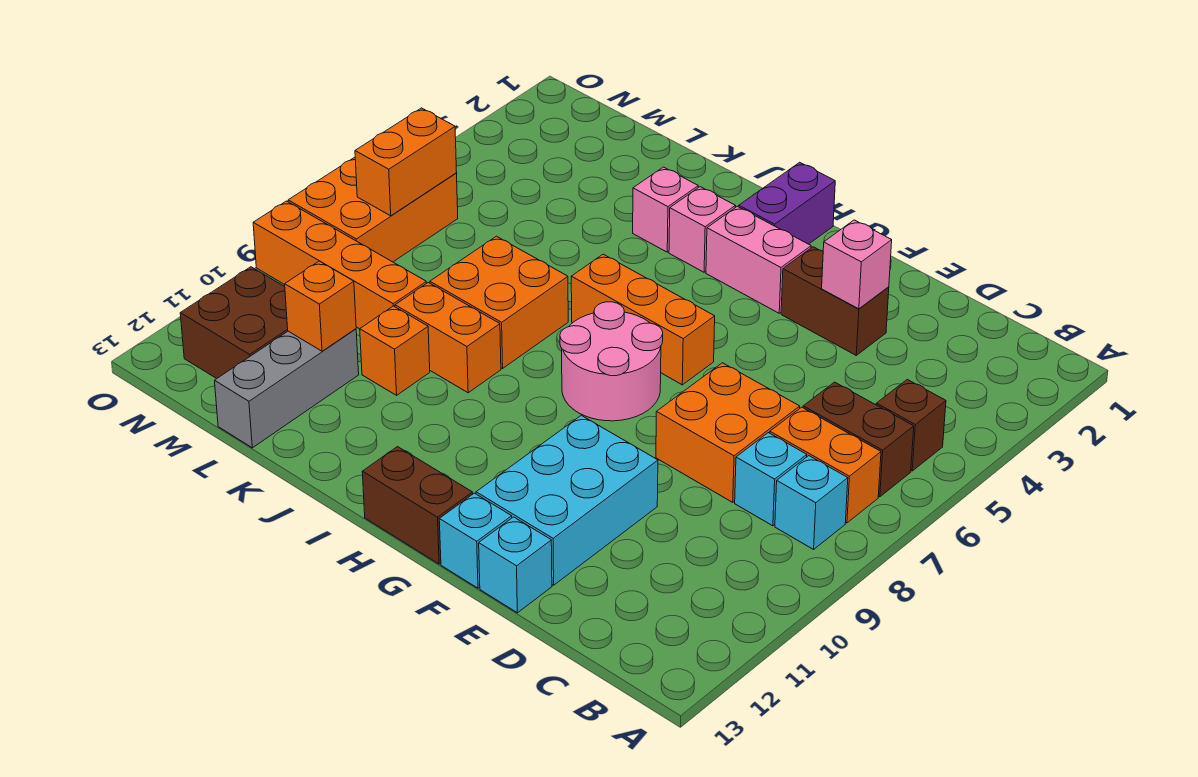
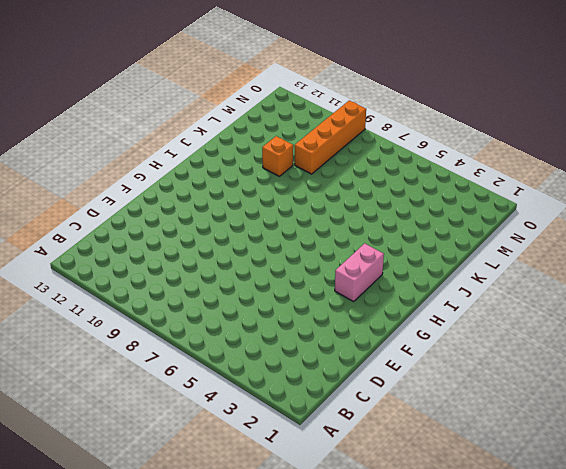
none -> brown brick B5 level 1
none -> brown brick B6:C6 level 1
none -> orange brick B7:C7 level 1

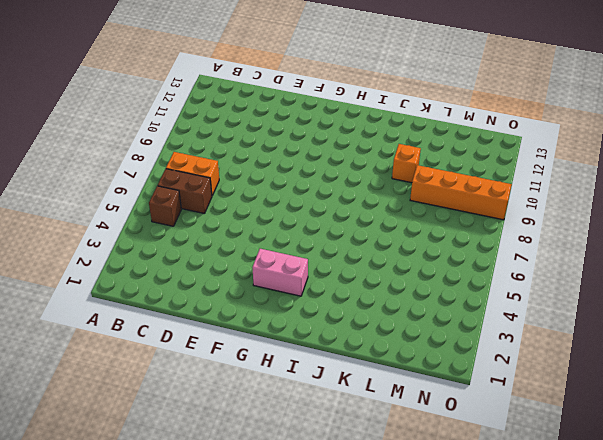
none -> cyan brick B8 level 1
none -> cyan brick C8 level 1
none -> orange brick D7:E8 level 1

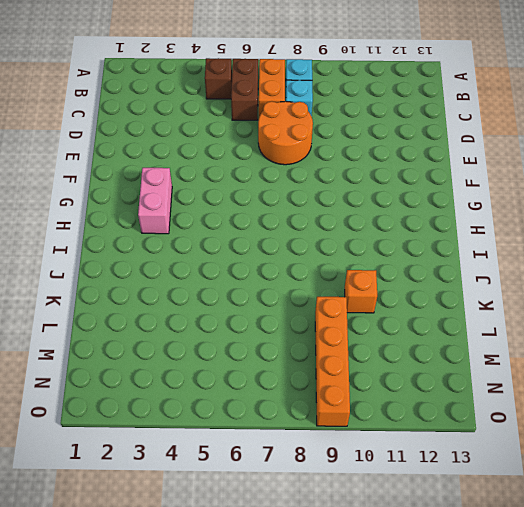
orange round brick D7:E8 level 1 -> orange brick D7:E8 level 1
none -> brown brick E3:F3 level 1
none -> cyan brick E10:F12 level 1
none -> cyan brick E13 level 1

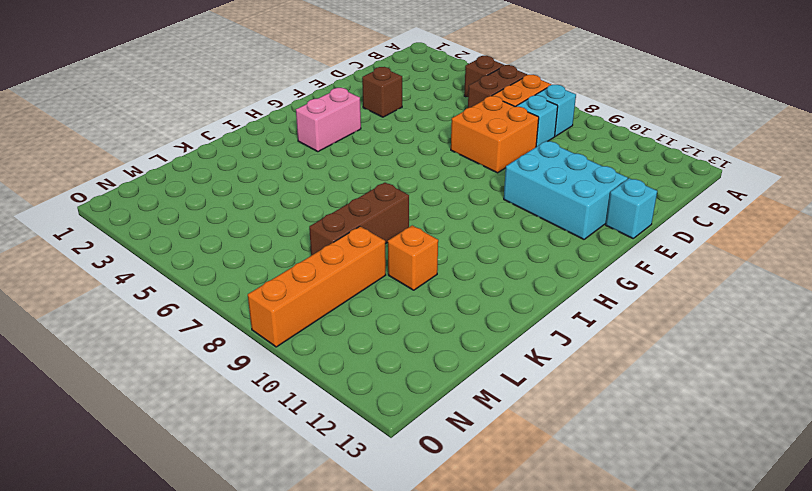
brown brick E3 level 1 -> brown brick E3:F3 level 1
brown brick J8:L8 level 1 -> orange brick J7:K8 level 1
none -> cyan brick F13 level 1
none -> orange brick G6:I6 level 1
none -> pink round brick G7:H8 level 1

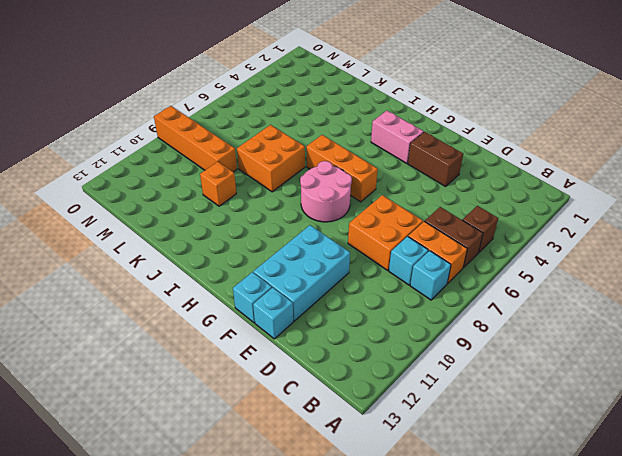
none -> brown brick G13:H13 level 1
none -> purple brick H1:H2 level 1
none -> pink brick I3 level 1

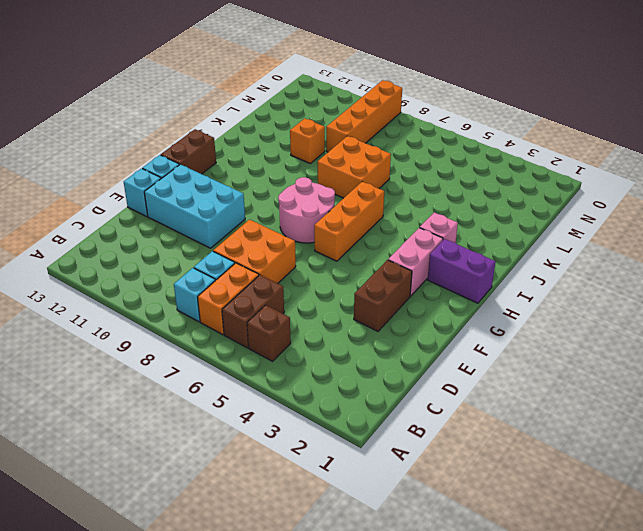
none -> pink brick J3 level 1
none -> orange brick J9:K9 level 1
none -> grey brick L11:L13 level 1

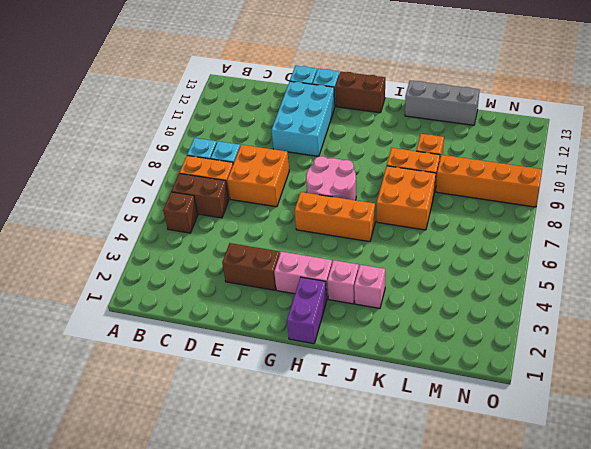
grey brick J13:L13 level 1 -> grey brick L11:L13 level 1
none -> brown brick M11:N12 level 1
none -> orange brick N6:O8 level 1
none -> pink brick E3 level 2

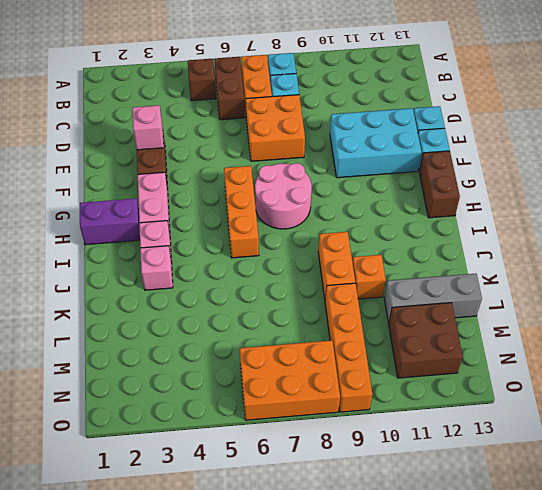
none -> orange brick J7:K8 level 1
none -> orange brick L11 level 2
none -> orange brick N6:N7 level 2

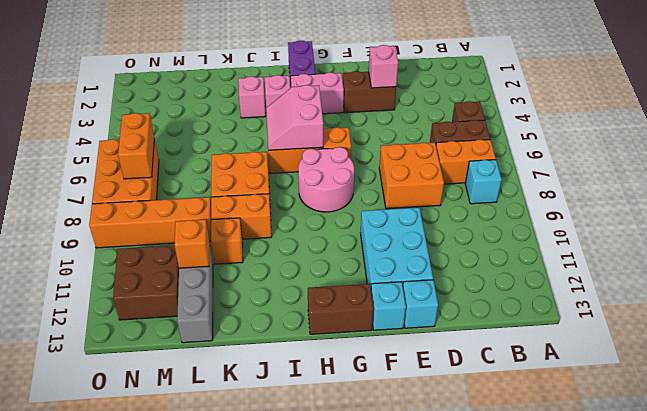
pink slope H5:I6 level 2 top H -> none
none -> cyan brick C8 level 1

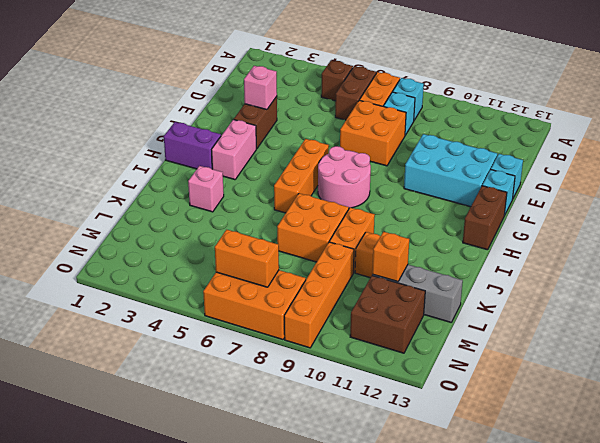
none -> pink brick I3 level 1

